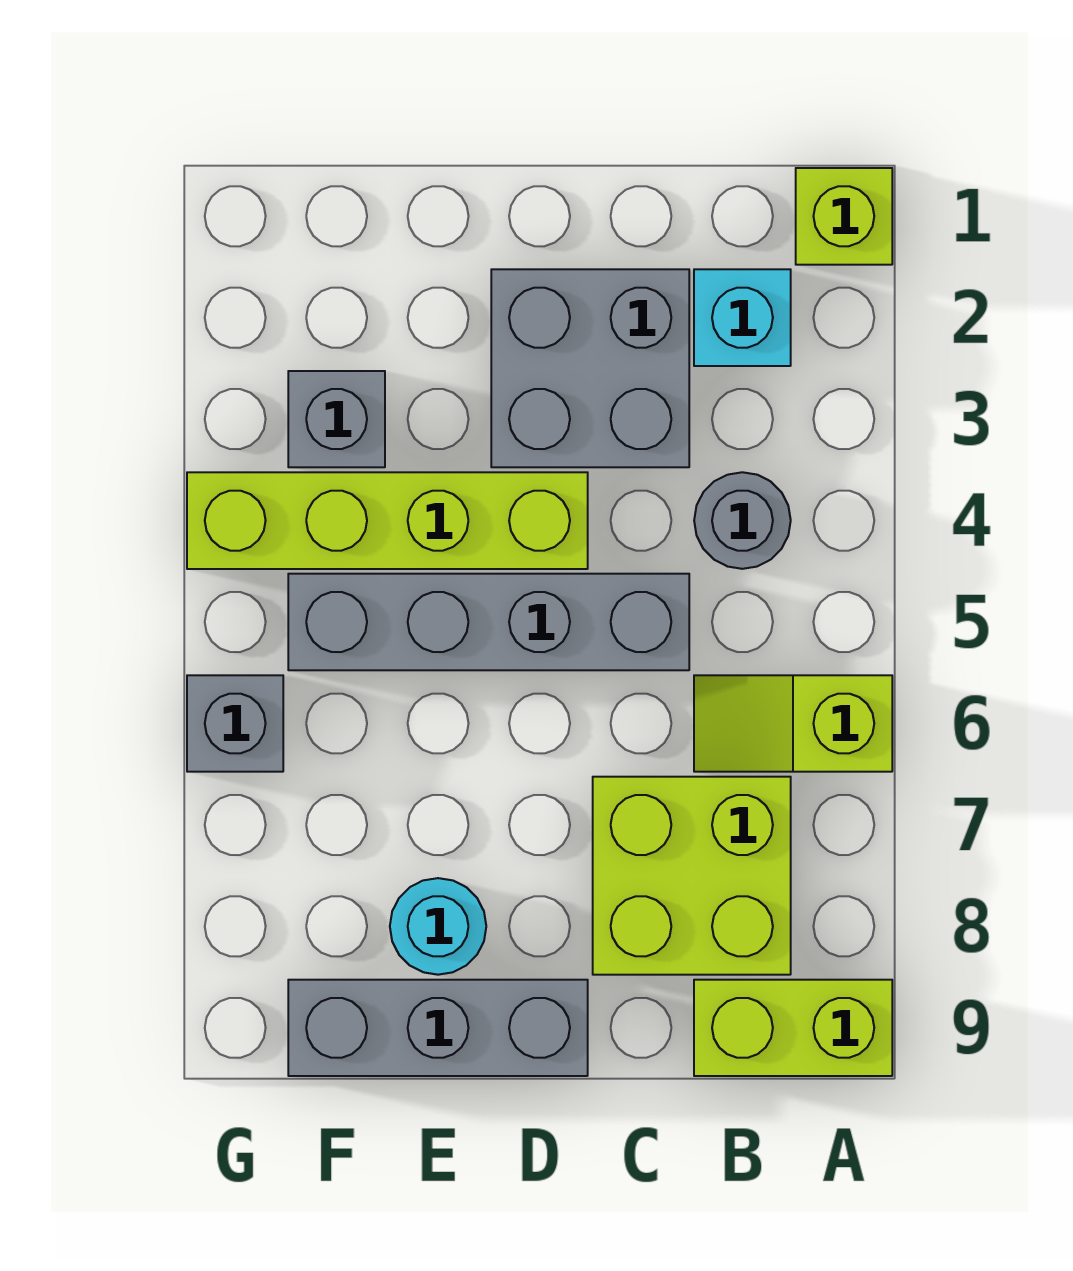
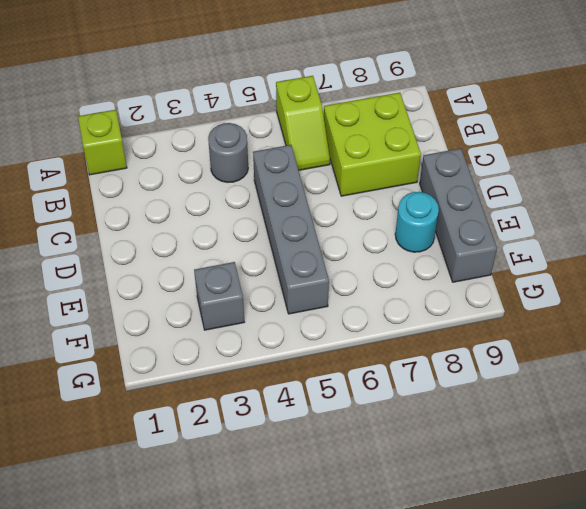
none -> lime brick A9:B9 level 1
none -> cyan brick B2 level 1
none -> grey brick C2:D3 level 1

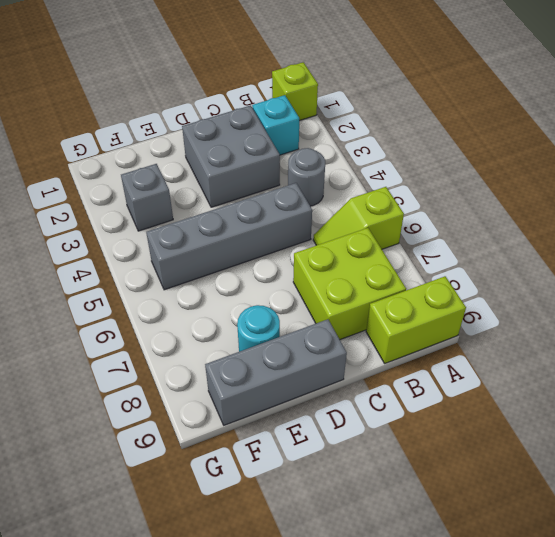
none -> lime brick D4:G4 level 1
none -> grey brick G6 level 1

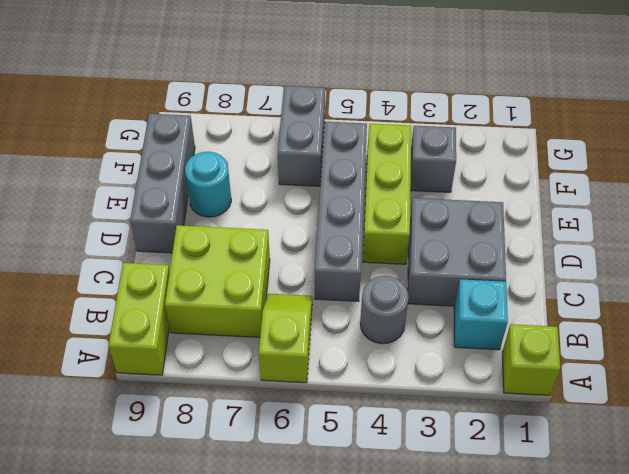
lime brick D4:F4 level 1 -> lime brick D4:G4 level 1
grey brick F6:G6 level 1 -> grey brick G6 level 1

